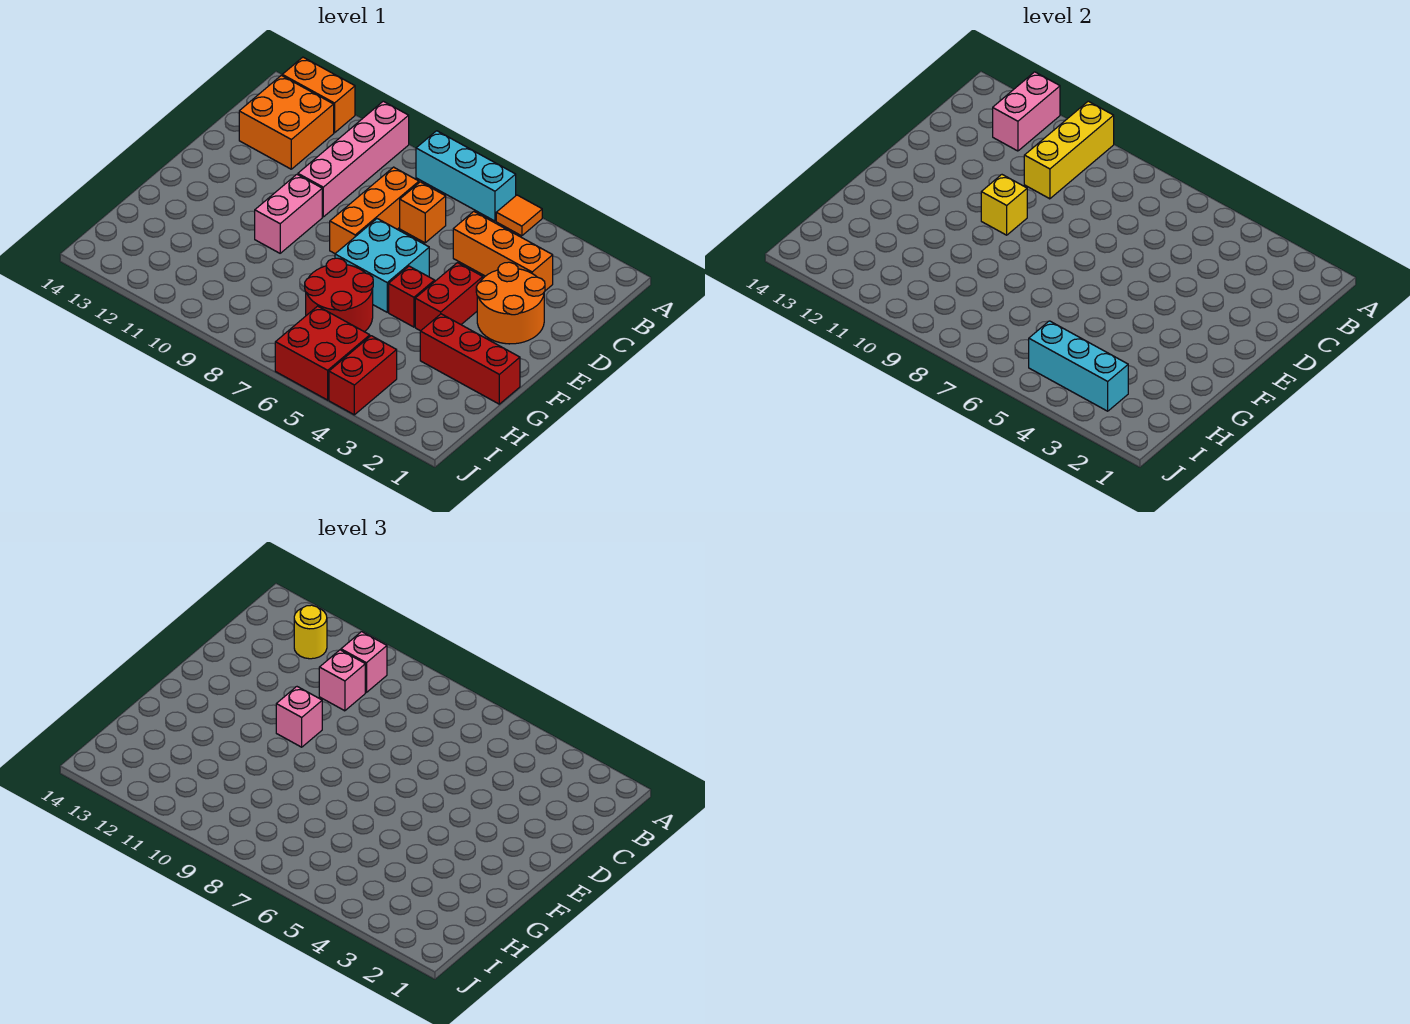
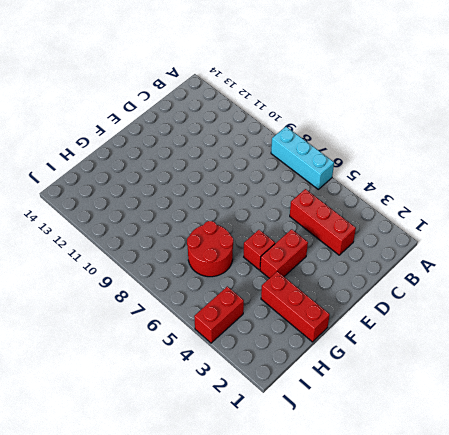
red brick C3:C5 level 1 -> orange brick C3:C5 level 1
none -> orange tile A5 level 1
none -> pink brick A10:D10 level 1
none -> orange brick A12:A13 level 1

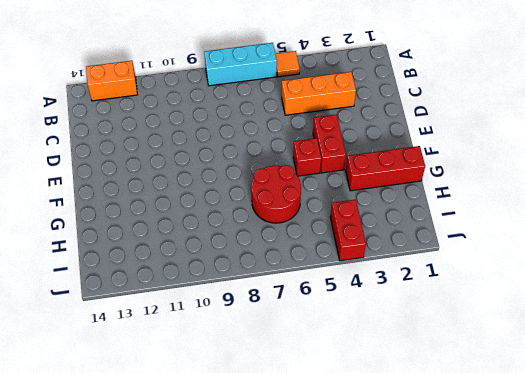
none -> pink brick A10:D10 level 1
none -> orange brick B12:C13 level 1
none -> orange brick C7 level 1

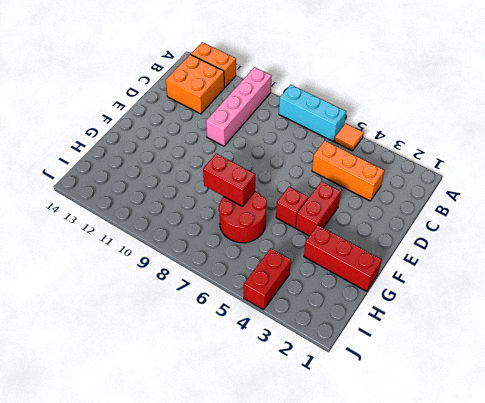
red brick G7:G8 level 2 -> none
none -> orange brick C7 level 1
none -> orange brick C8:E8 level 1
none -> orange round brick D2:E3 level 1

